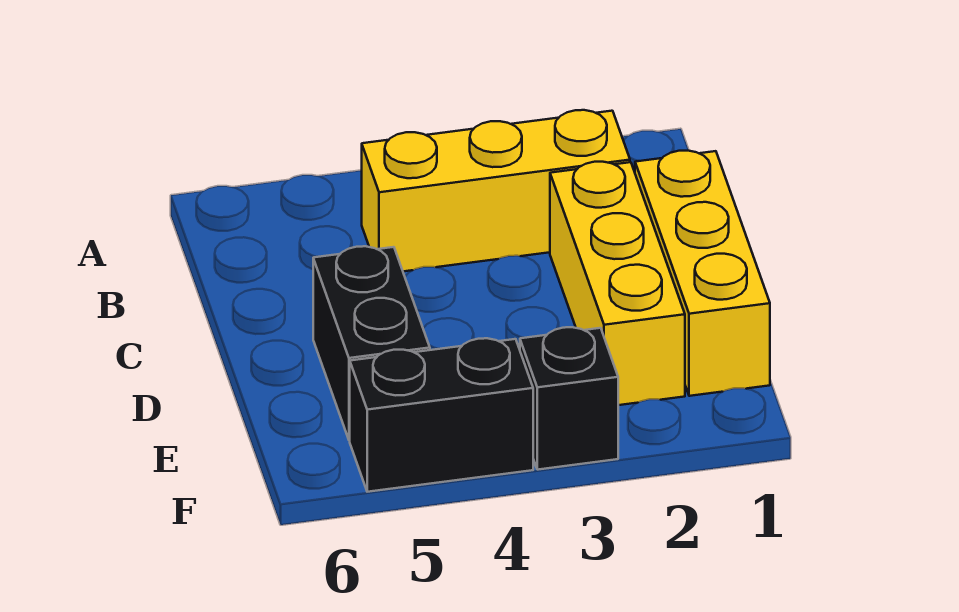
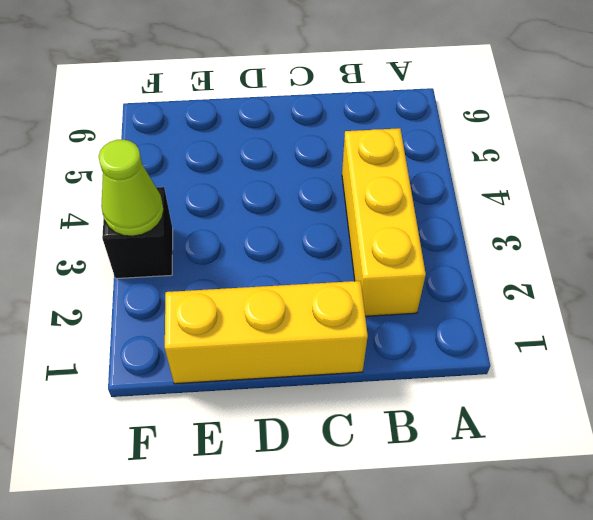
lime cone F3 level 2 -> none
none -> yellow brick C2:E2 level 1
none -> black brick D5:E5 level 1

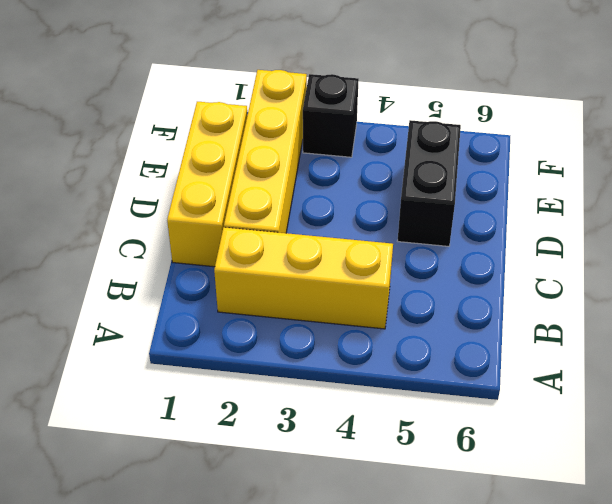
yellow brick C2:F2 level 1 -> yellow brick C2:E2 level 1
none -> black brick F4:F5 level 1

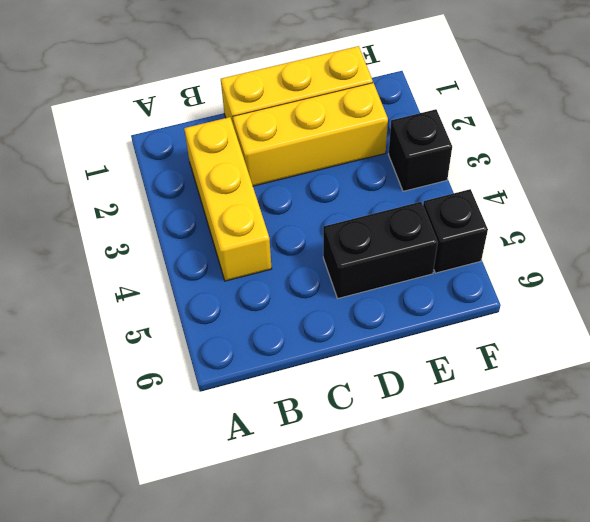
black brick F5 level 1 -> black brick F4:F5 level 1

